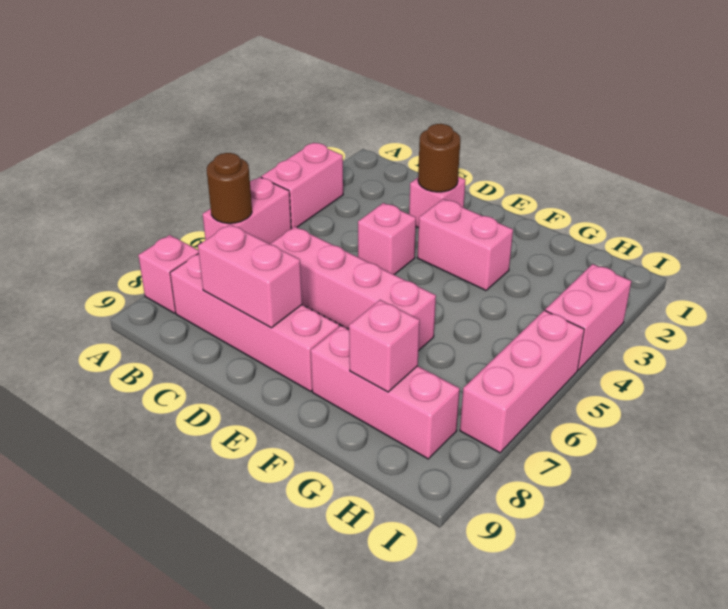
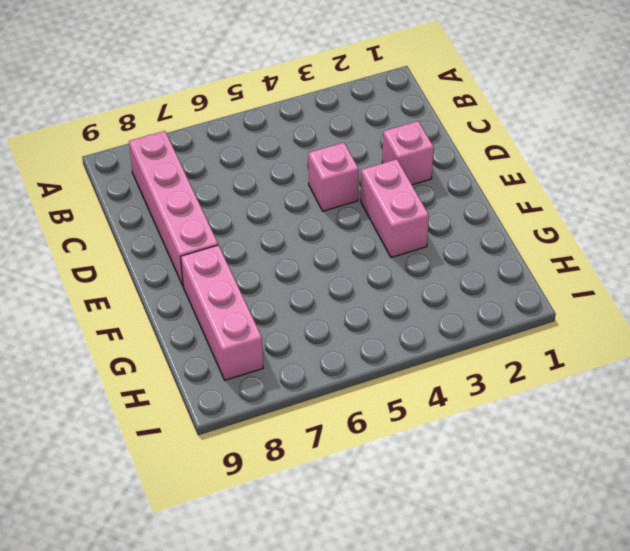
none -> pink brick A3:A4 level 1
none -> pink brick A5:A6 level 1
none -> pink brick A8 level 1

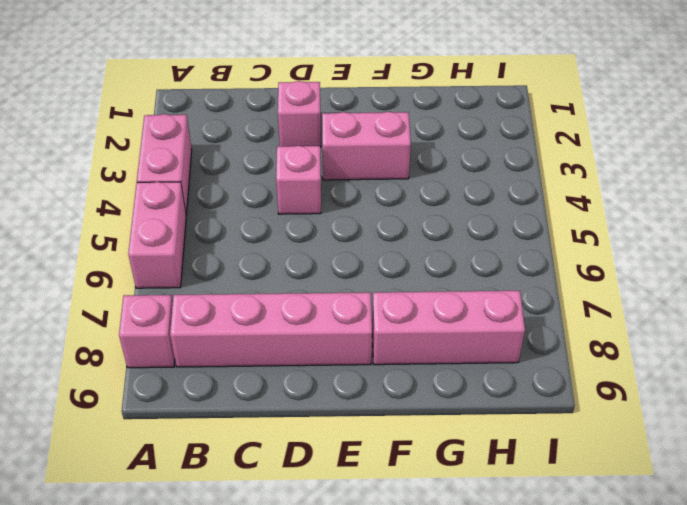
none -> pink brick C6:F6 level 1
none -> pink brick I3:I4 level 1
none -> pink brick I5:I7 level 1

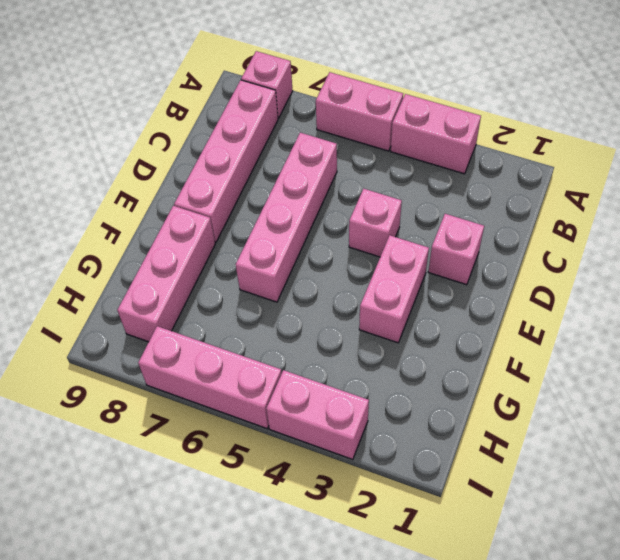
none -> brown round brick A6 level 2
none -> pink brick C8:D8 level 2
none -> brown round brick D2 level 2

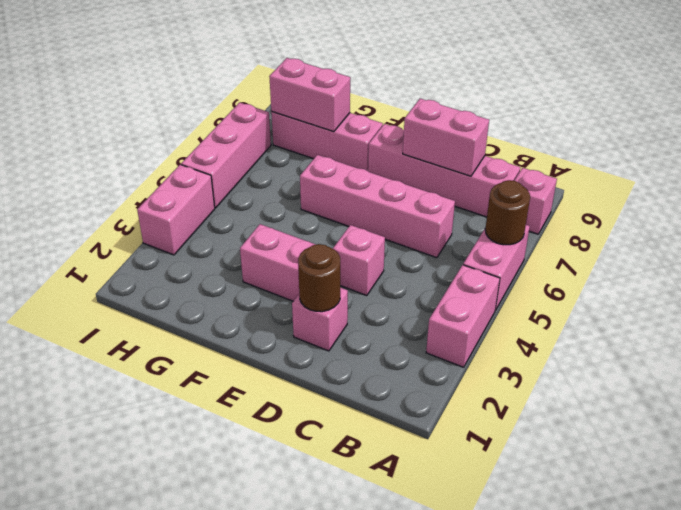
pink brick G8:H8 level 2 -> pink brick G8 level 2

